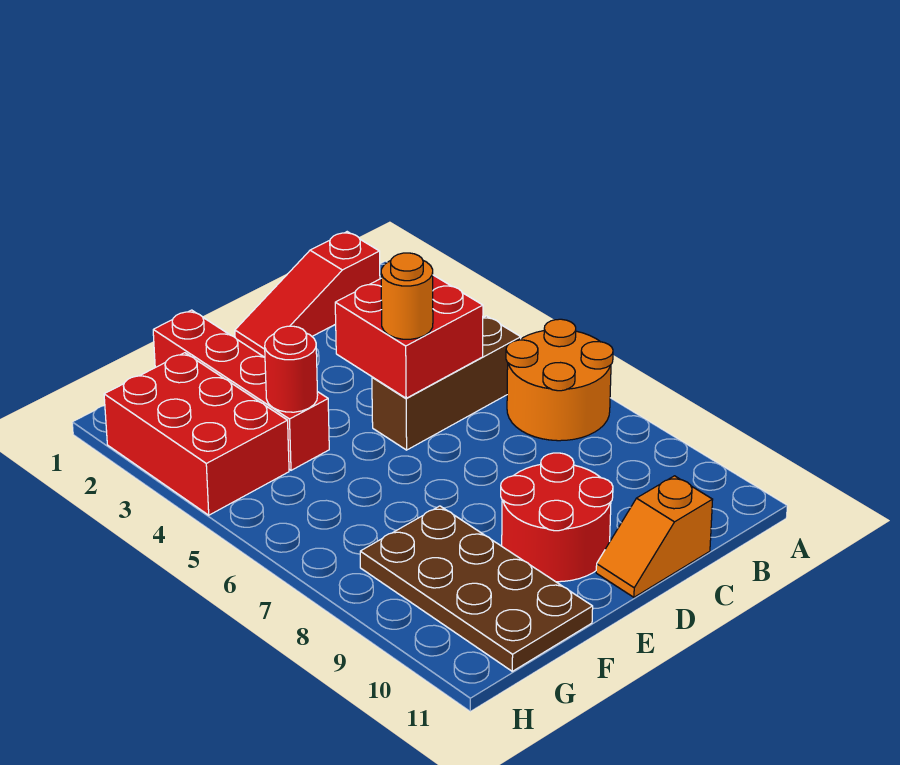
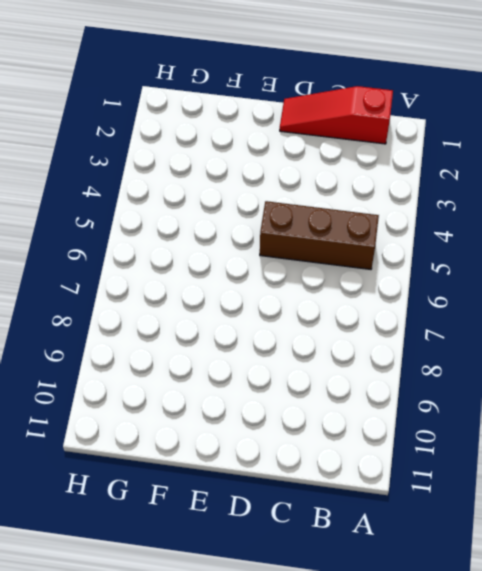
none -> orange round brick A6:B7 level 1
none -> orange slope C11:D11 level 1 top C

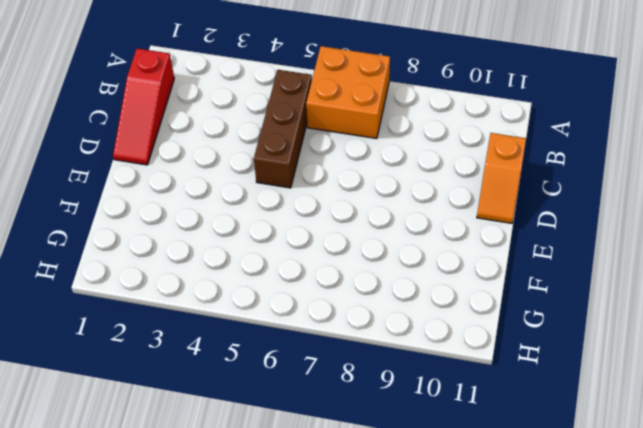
orange brick A6:B7 level 1 -> orange round brick A6:B7 level 1
none -> red round brick D9:E10 level 1
none -> red brick F1:F4 level 1

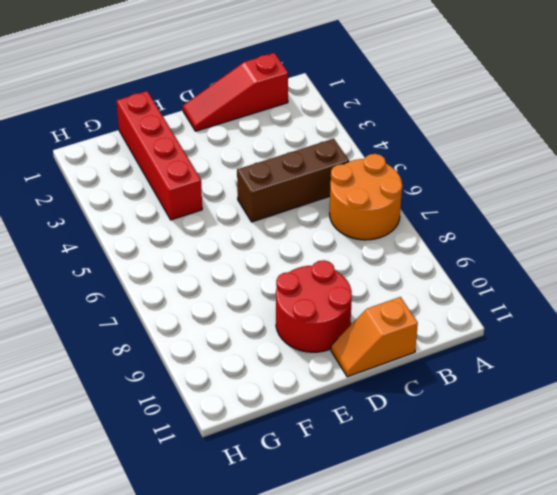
none -> brown plate F8:G11 level 1
none -> red brick G2:H4 level 1

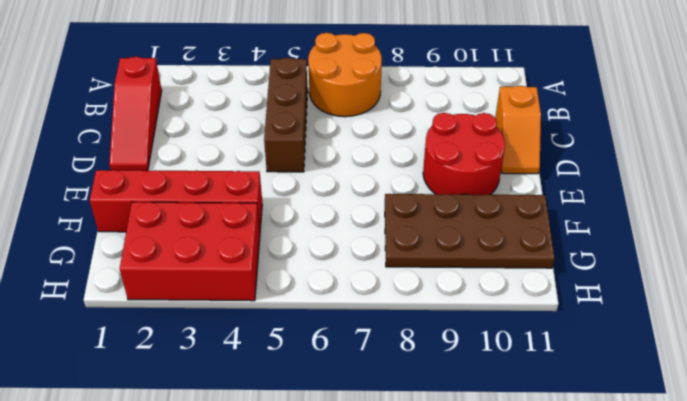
none -> red brick C4:D5 level 2
none -> red round brick F4 level 2

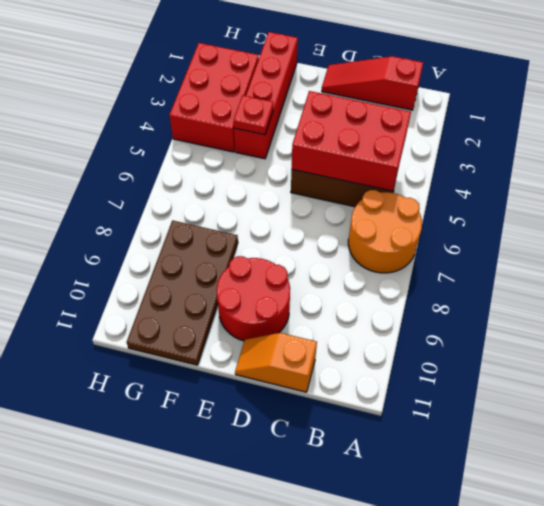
red brick B4:D5 level 2 -> red brick C4:D5 level 2
red plate F4 level 2 -> red round brick F4 level 2
none -> orange round brick D5 level 3

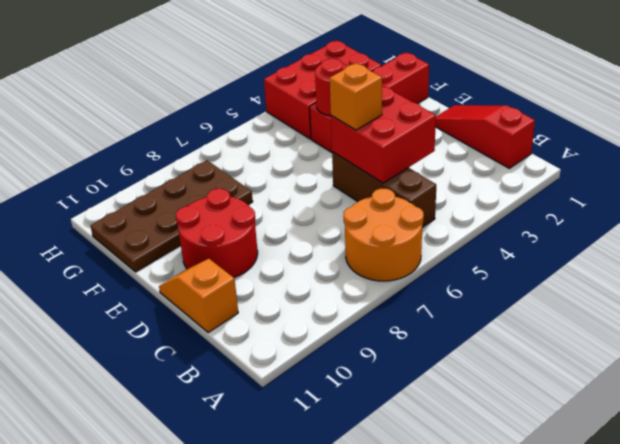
orange brick D5 level 3 -> orange round brick D5 level 3

